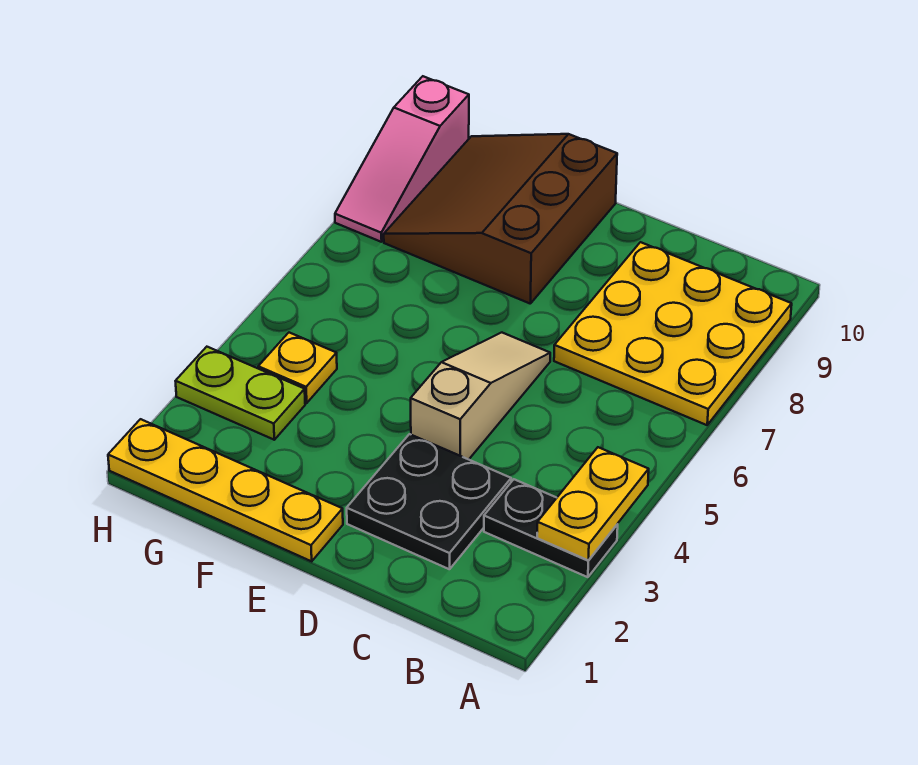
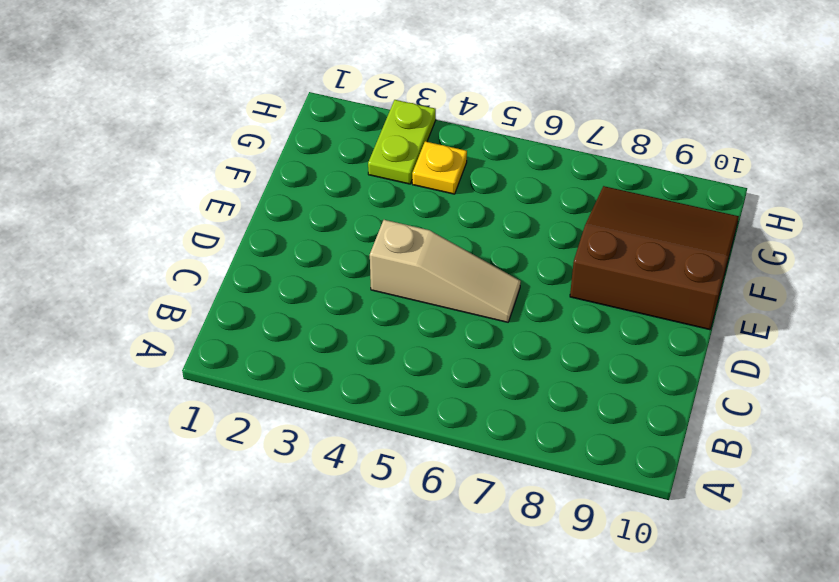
none -> black plate A3:B3 level 1
none -> yellow plate A7:C9 level 1

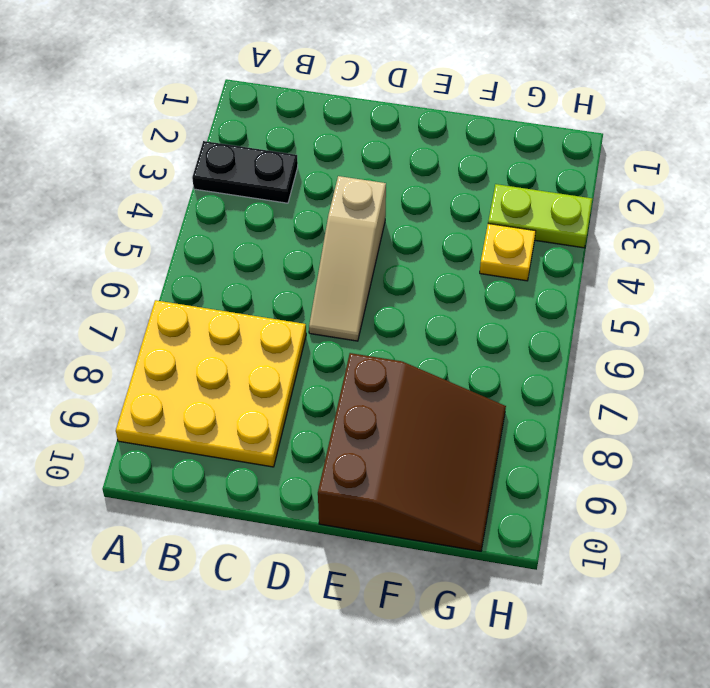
none -> black plate C2:D3 level 1
none -> yellow plate E1:H1 level 1

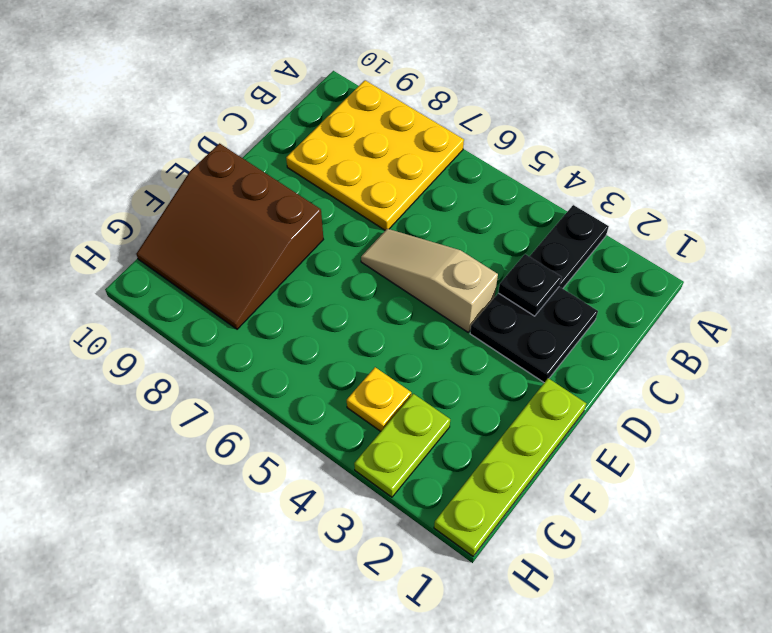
black plate C3 level 2 -> none
lime plate E1:H1 level 1 -> yellow plate E1:H1 level 1
none -> pink slope H8:H10 level 1 top 10
none -> yellow plate A3:A4 level 2

